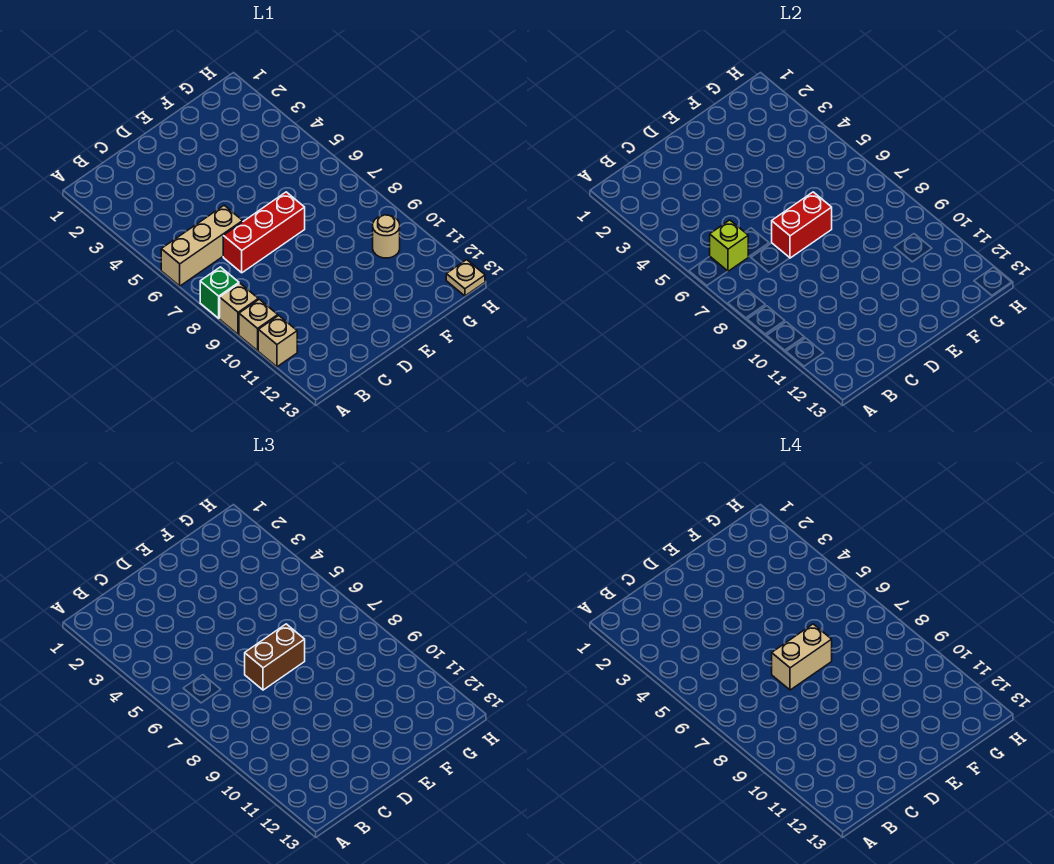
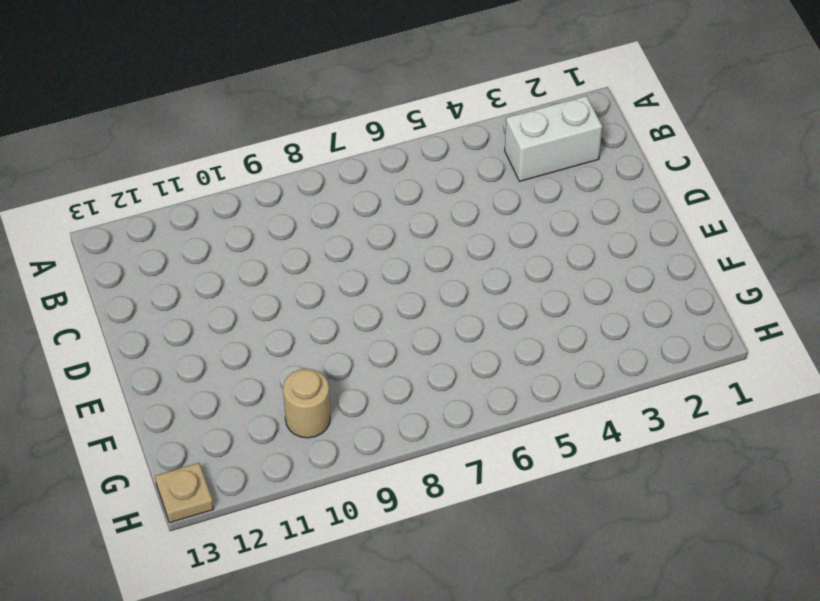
white brick B2:B3 level 1 -> none
none -> tan brick A6:C6 level 1
none -> green brick A8 level 1
none -> tan brick A9 level 1

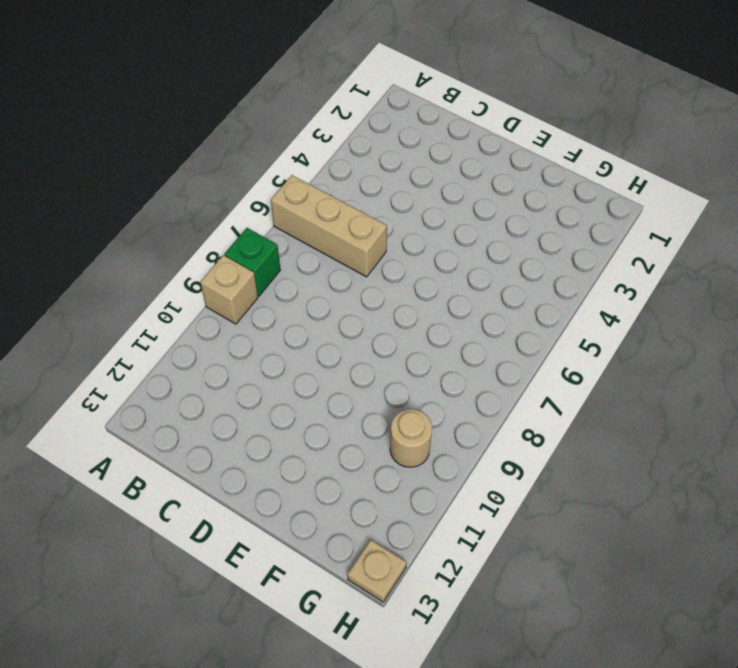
none -> tan brick A10 level 1
none -> tan brick A11 level 1
none -> red brick C7:E7 level 1

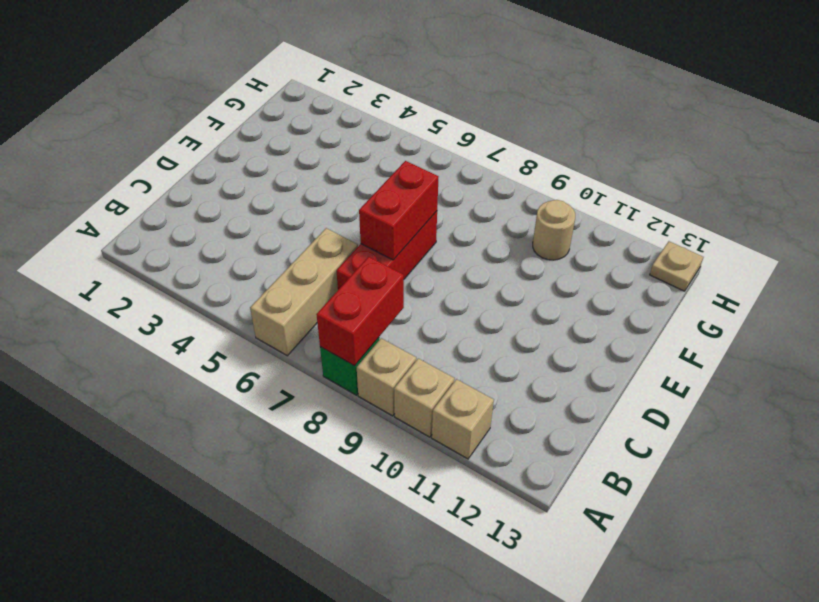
red brick A8:B8 level 2 -> none
none -> lime brick B6 level 2
none -> brown brick D7:E7 level 3
none -> tan brick D7:E7 level 4

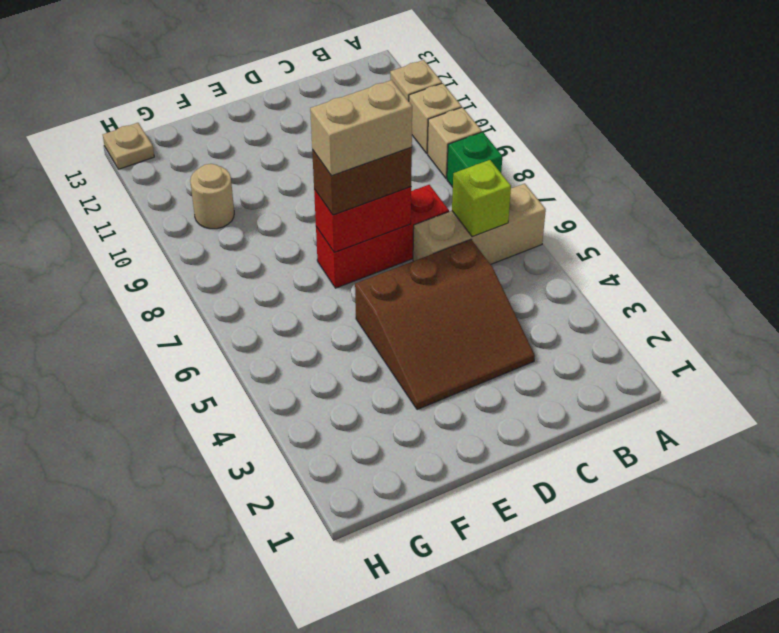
brown slope C3:E5 level 1 top 5 -> none

